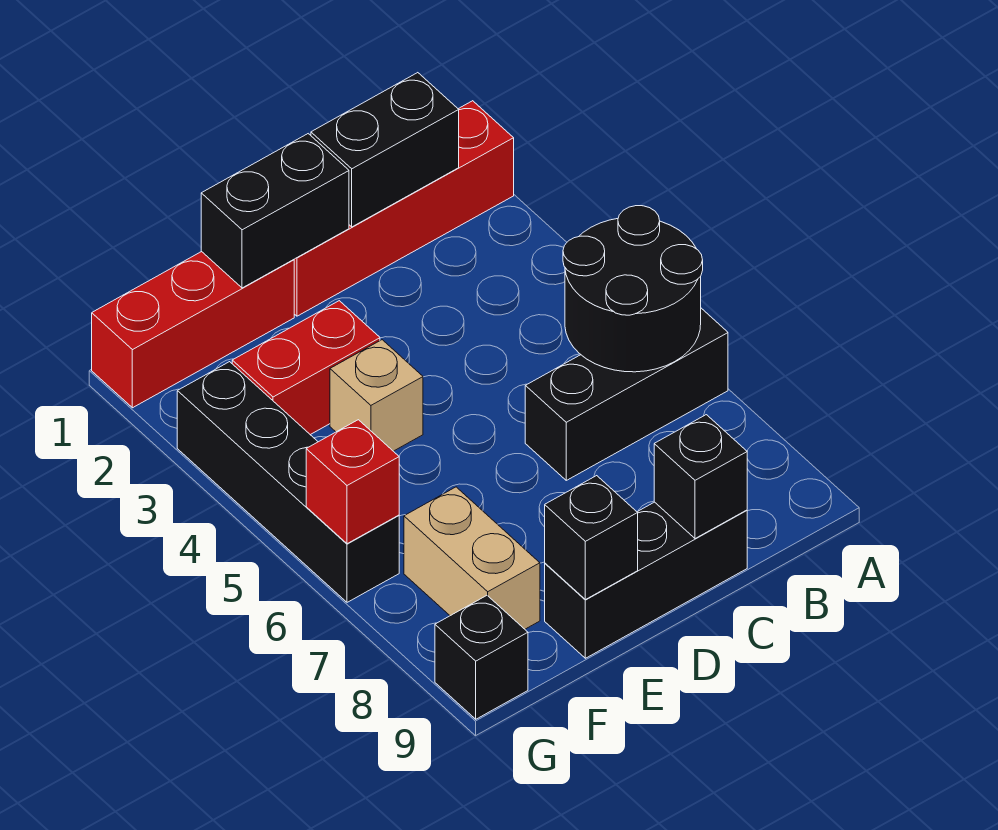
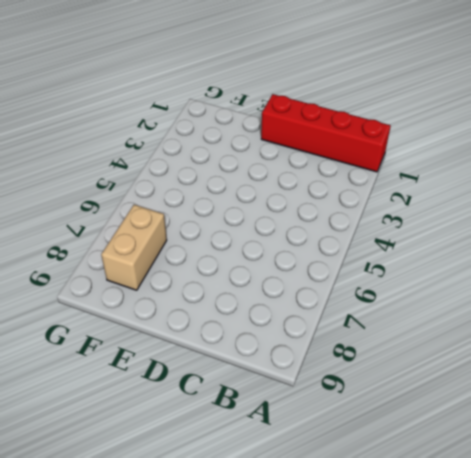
none -> black brick A6:C6 level 1
none -> black brick C9:E9 level 1
none -> red brick E1:G1 level 1

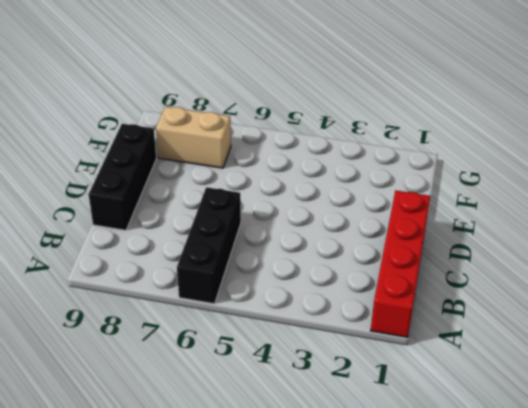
none -> red brick E1:G1 level 1
none -> red brick E3:F3 level 1
none -> tan brick E4 level 1

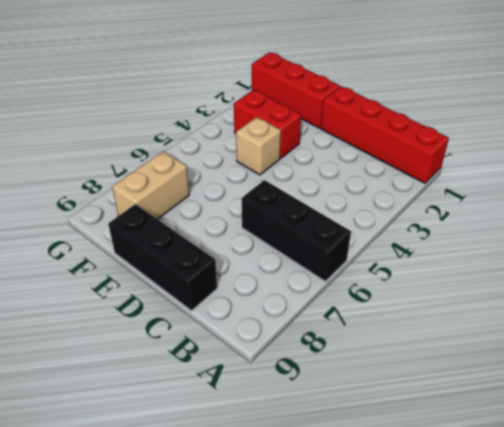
none -> black brick G3:G6 level 1
none -> black brick G9 level 1
none -> black round brick A5:B6 level 2

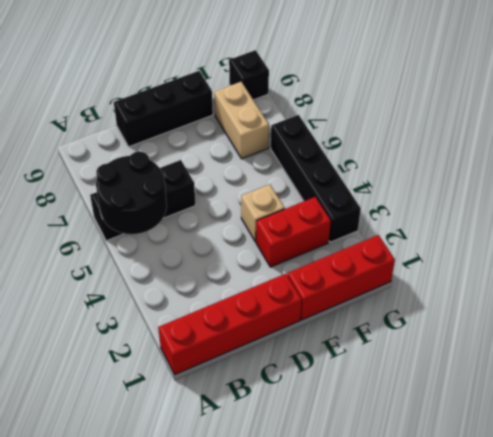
none -> black brick B1:C1 level 2
none -> black brick C9 level 2
none -> black brick D1:E1 level 2

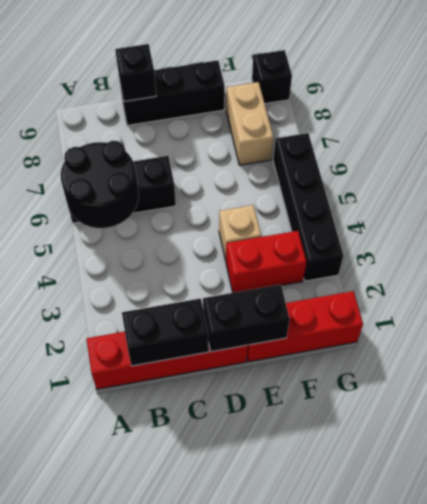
none -> black brick E9 level 2
none -> red brick G6 level 2

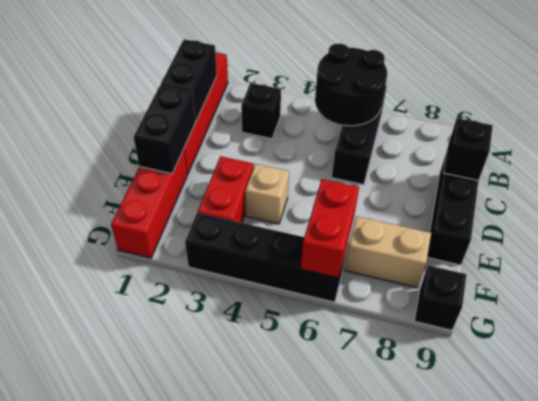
black brick B3 level 1 -> black brick E9 level 2
red brick F6:G6 level 2 -> red brick G6 level 2

